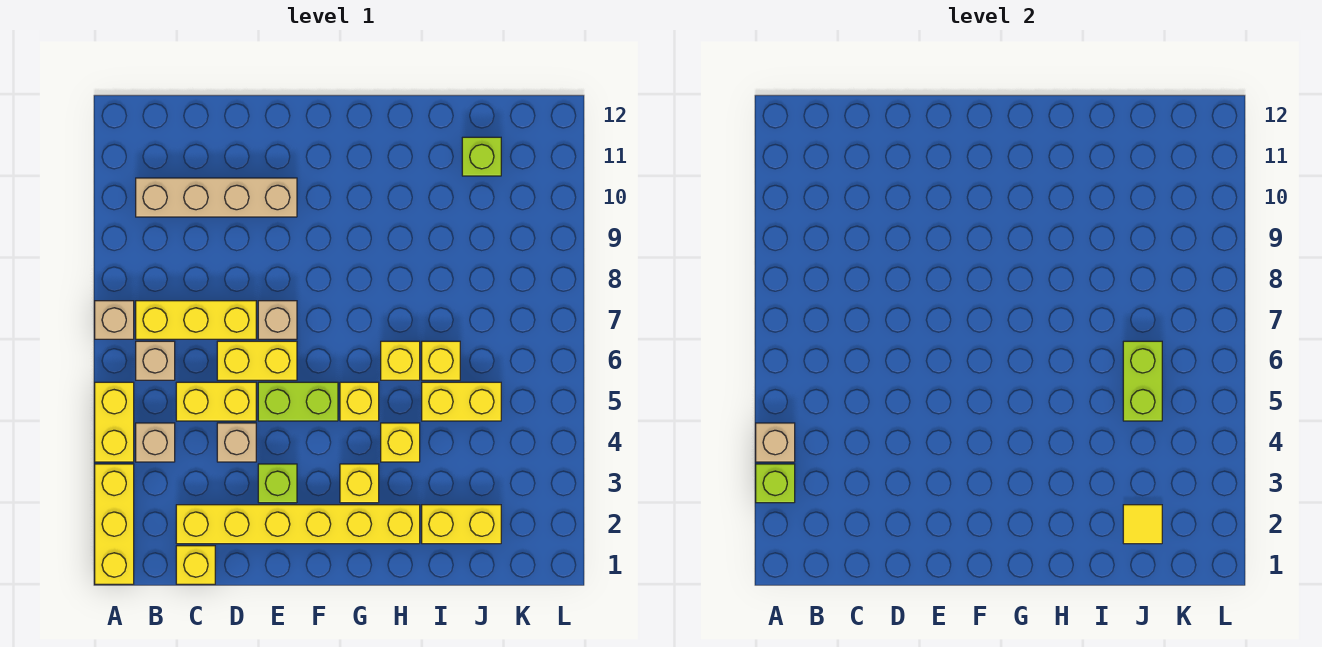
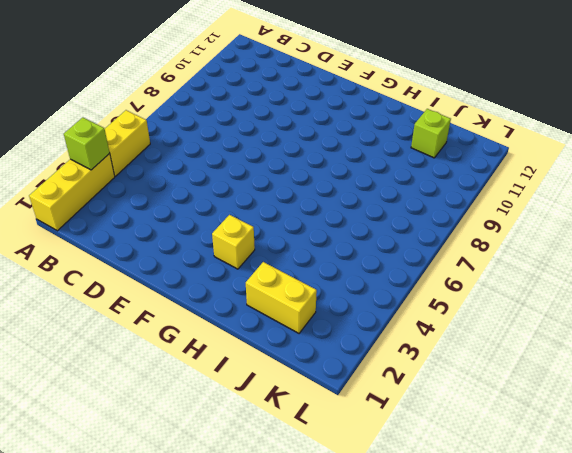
none -> tan brick A7 level 1
none -> tan brick B4 level 1
none -> tan brick B6 level 1

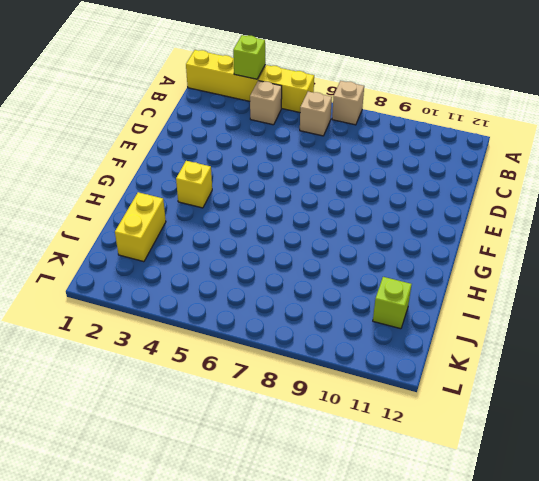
none -> yellow brick B7:D7 level 1
none -> tan brick B10:E10 level 1
none -> yellow brick C1 level 1

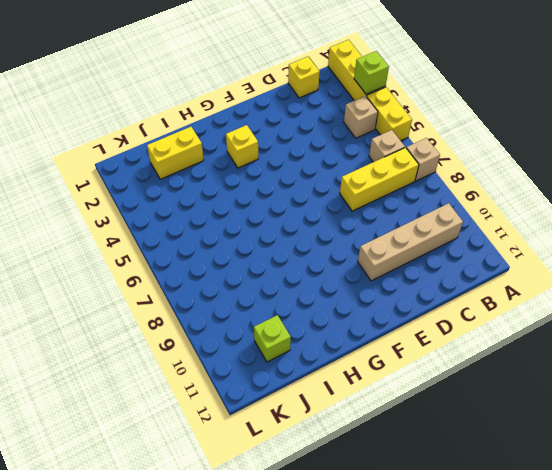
none -> yellow brick C2:H2 level 1
none -> yellow brick C5:D5 level 1
none -> tan brick D4 level 1

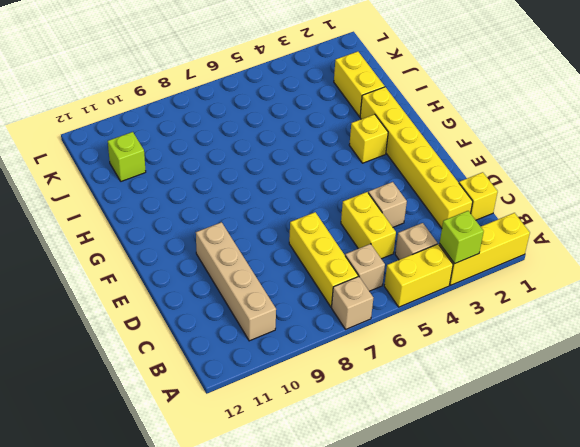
none -> yellow brick D6:E6 level 1
none -> lime brick E3 level 1
none -> lime brick E5:F5 level 1

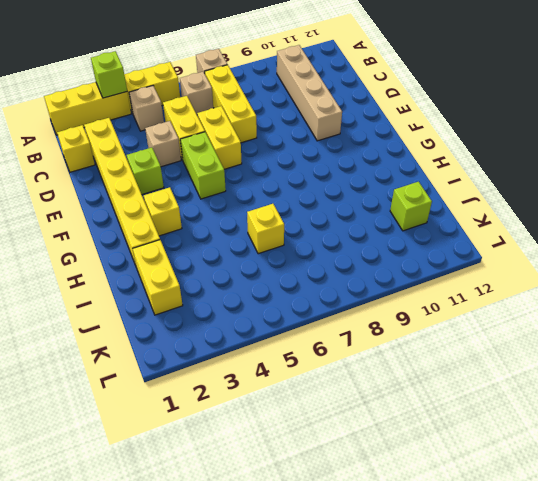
none -> tan brick E7 level 1
none -> yellow brick G5 level 1
none -> yellow brick H4 level 1

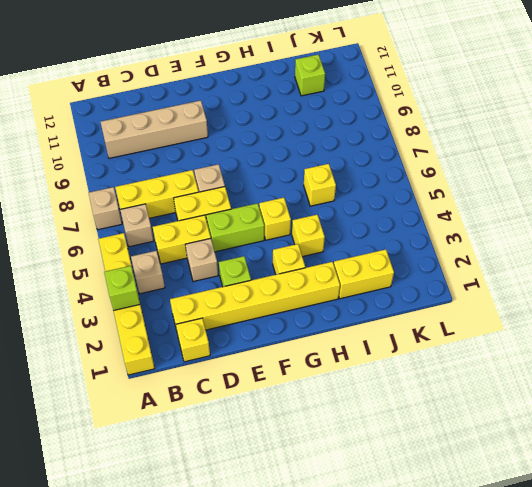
none -> yellow brick H6 level 1
none -> yellow brick I5:J5 level 1
none -> tan brick A4 level 2

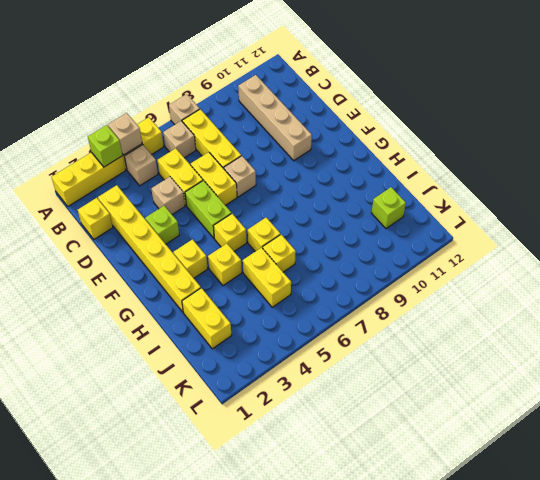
none -> yellow tile J2 level 2
none -> lime brick J5:J6 level 2

